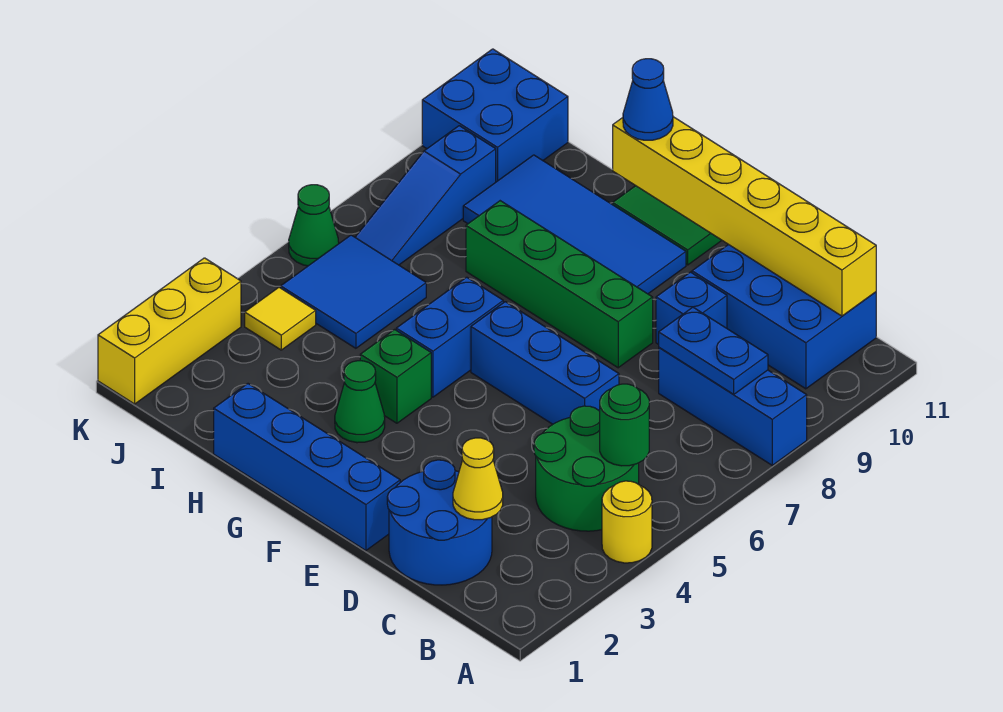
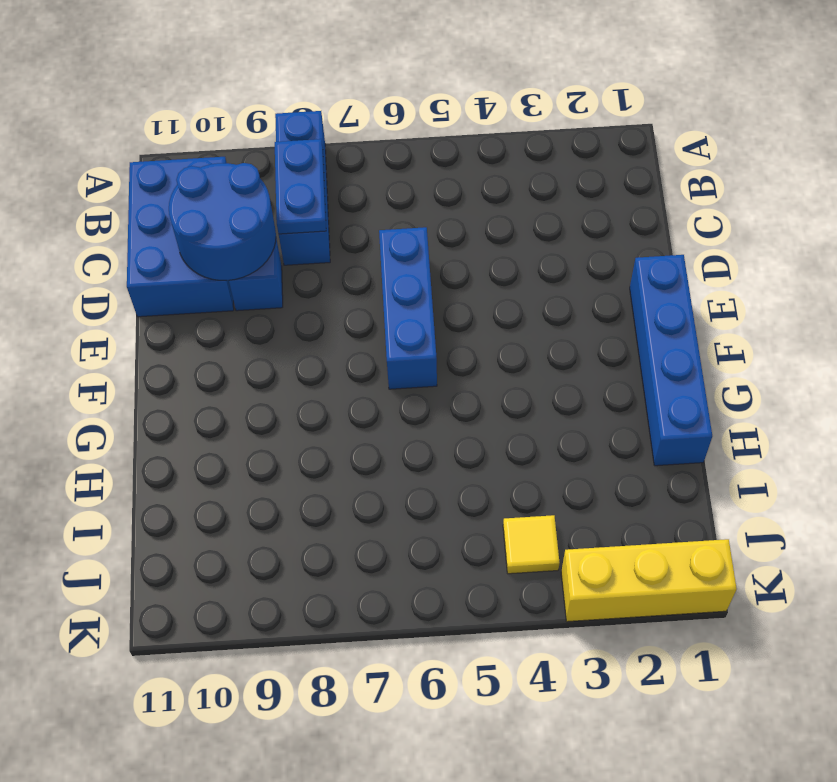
blue round brick C9:D10 level 2 -> blue round brick C1:D2 level 1
none -> yellow round brick A4 level 1
none -> green round brick B4:C5 level 1
none -> green brick E8:H8 level 1

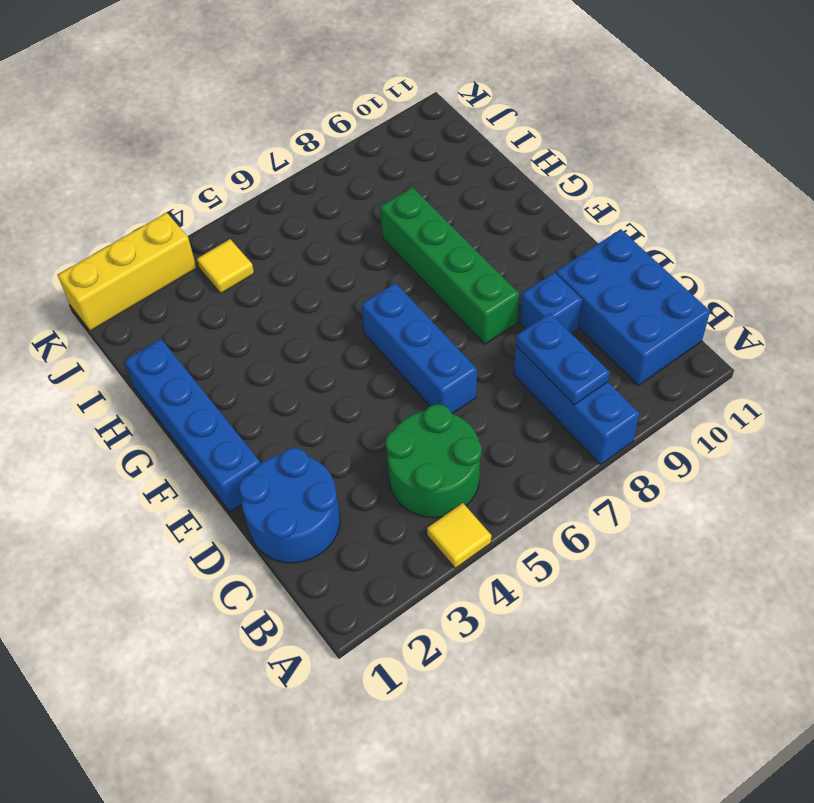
yellow tile A4 level 1 -> yellow round brick A4 level 1
none -> blue tile F9:I10 level 1
none -> green tile F11:G11 level 1
none -> green cone G3 level 1

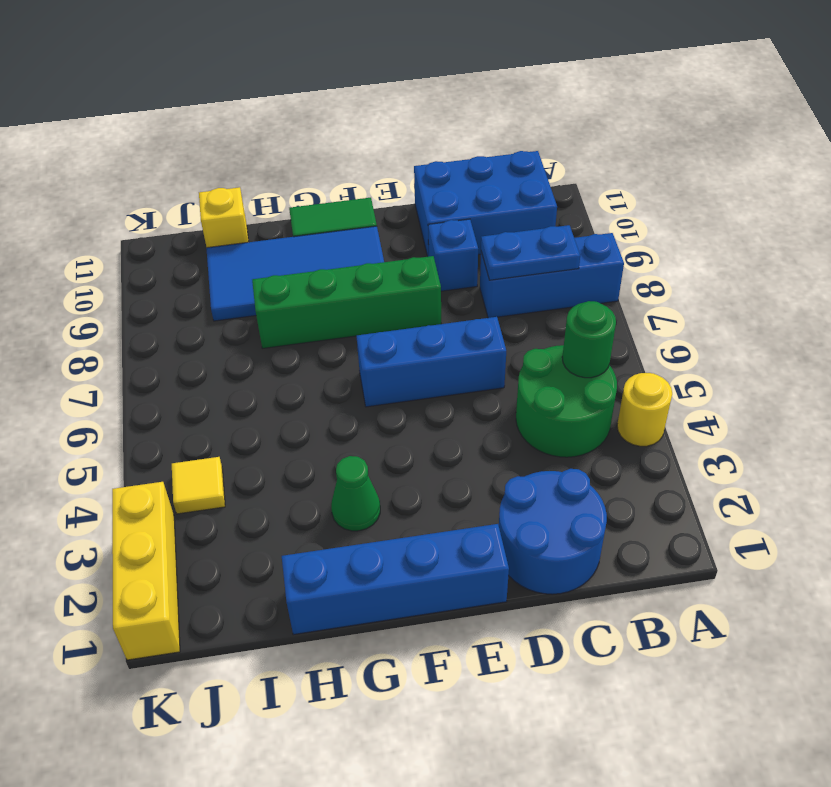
yellow brick I11 level 1 -> none
none -> green brick G4 level 1
none -> blue brick G5:G6 level 1
none -> blue tile I5:J6 level 1

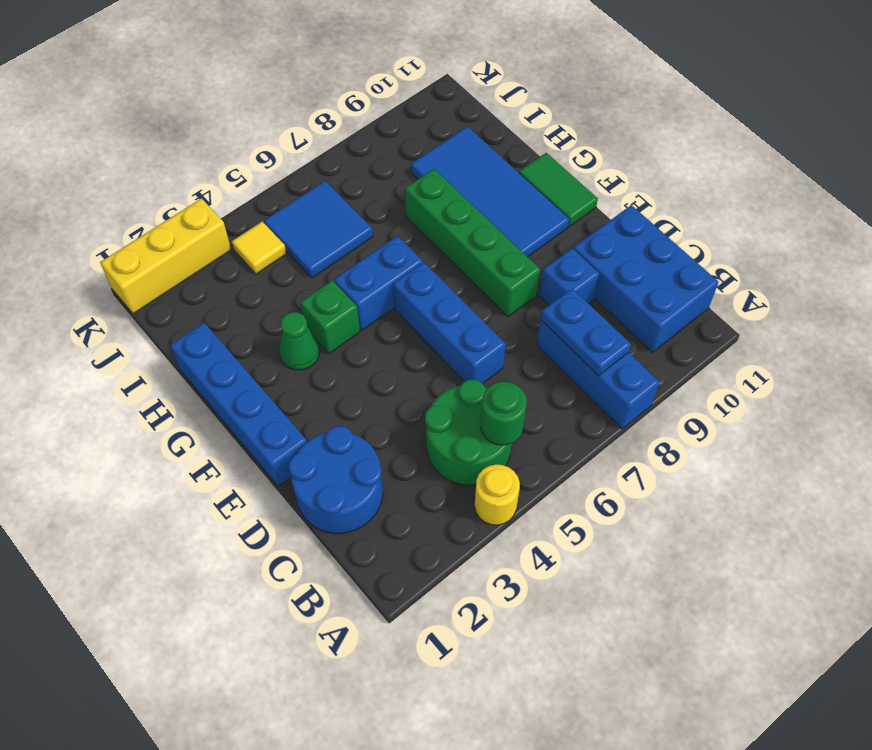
none -> blue slope J7:J9 level 1 top 9
none -> blue brick J10:K11 level 1
none -> green cone K6 level 1

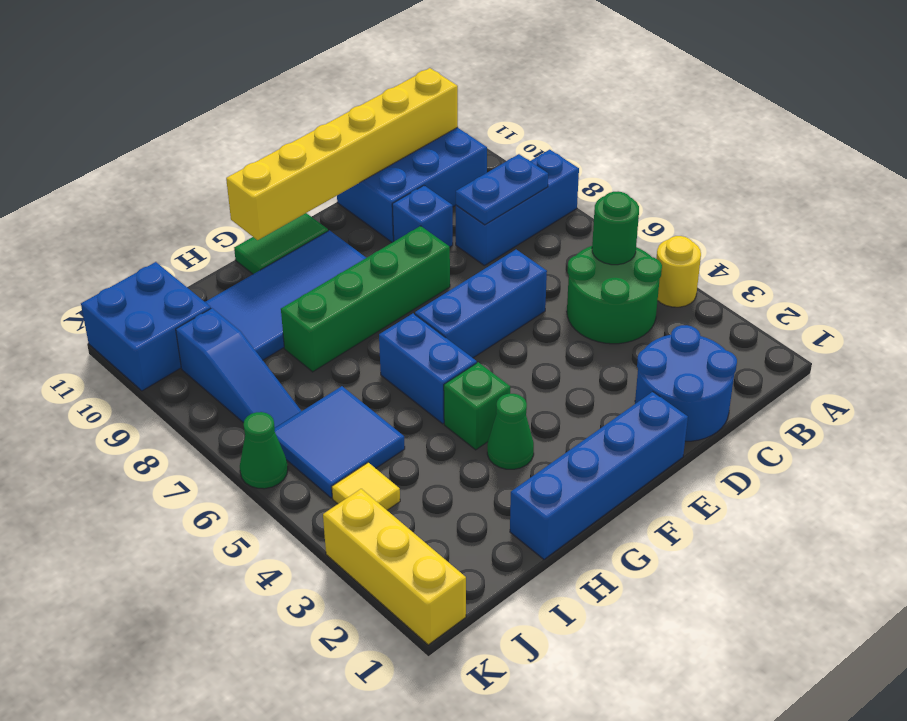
none -> yellow cone C2 level 2
none -> blue cone G11 level 3

